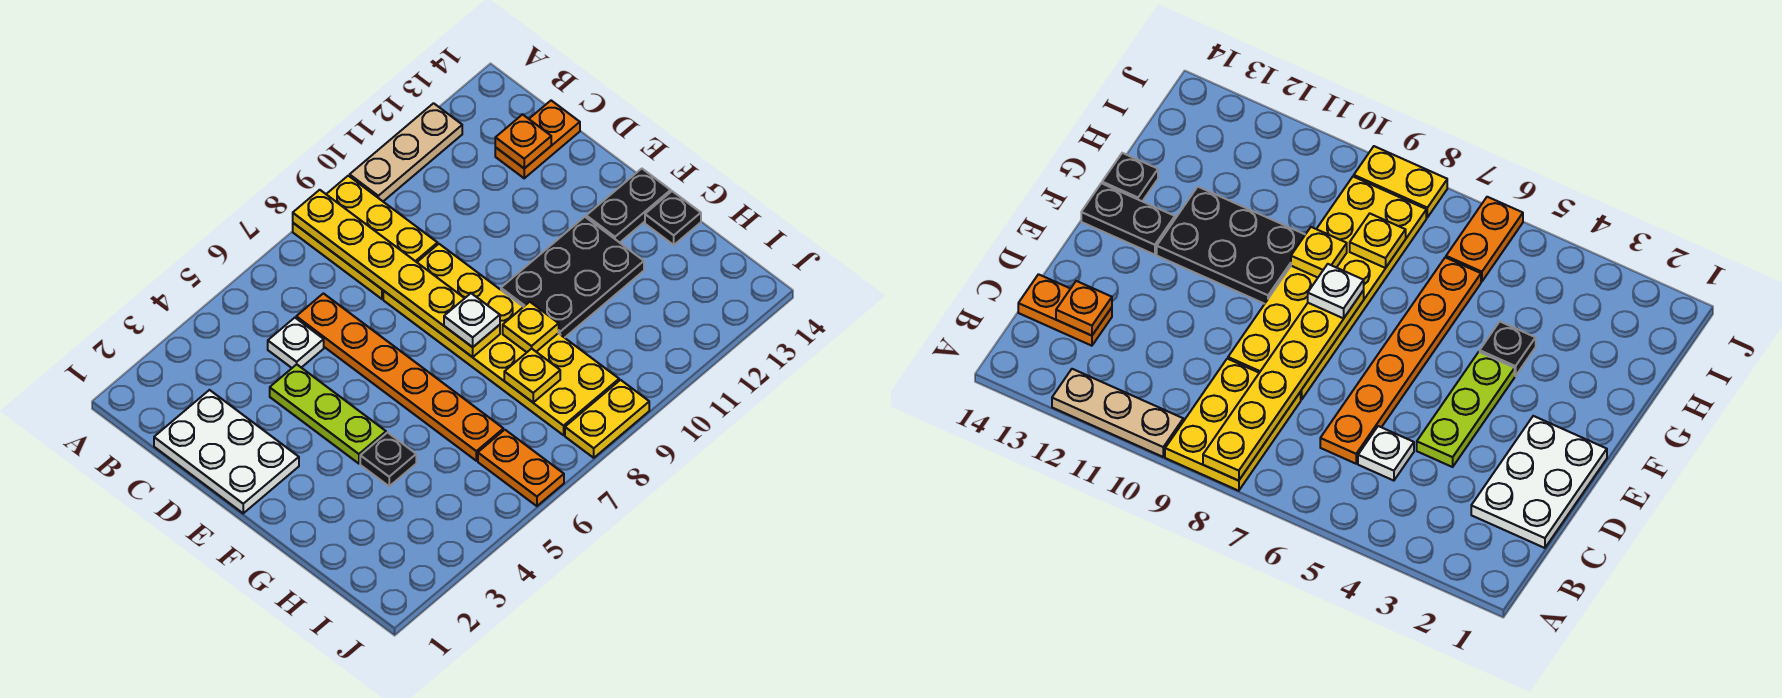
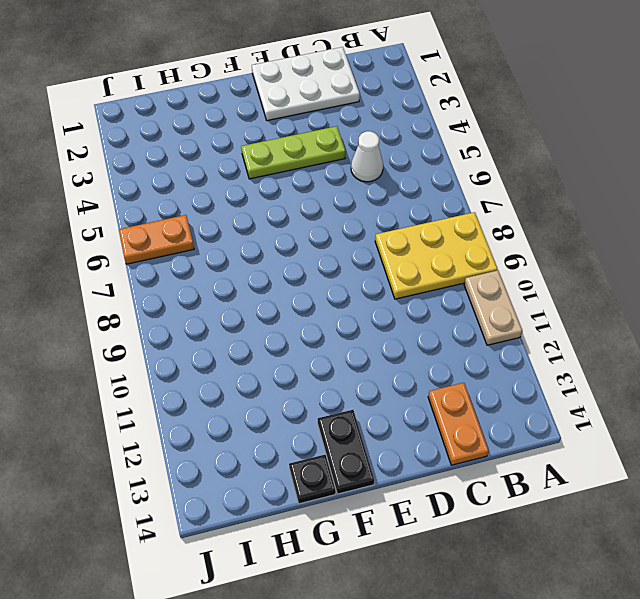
tan plate A10:A11 level 1 -> tan plate A10:A12 level 1
white cone C5 level 1 -> white plate C5 level 1
none -> orange plate C6:H6 level 1
none -> yellow plate D8:I9 level 1
none -> black plate F10:G12 level 1

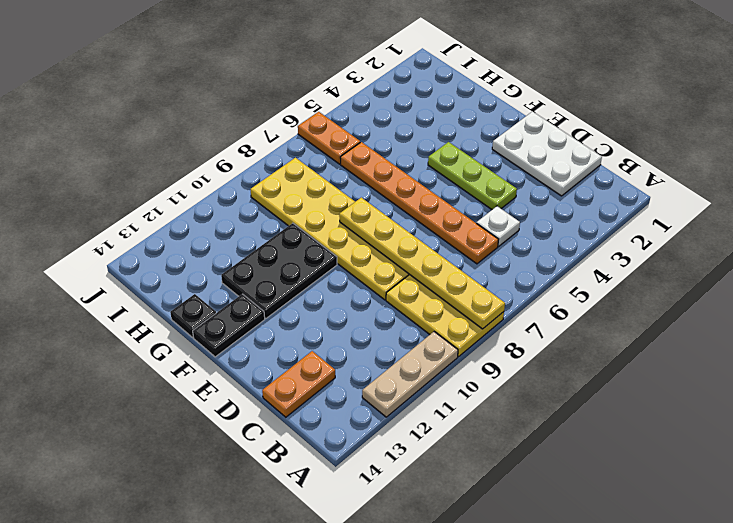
none -> black plate G4 level 1
none -> yellow plate J8:J9 level 1
none -> orange plate C13 level 2

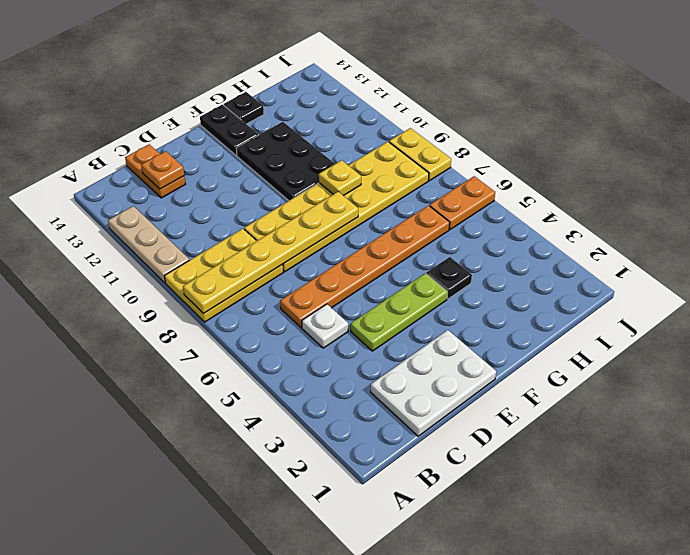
none -> yellow plate H8 level 2
none -> white plate F8 level 3

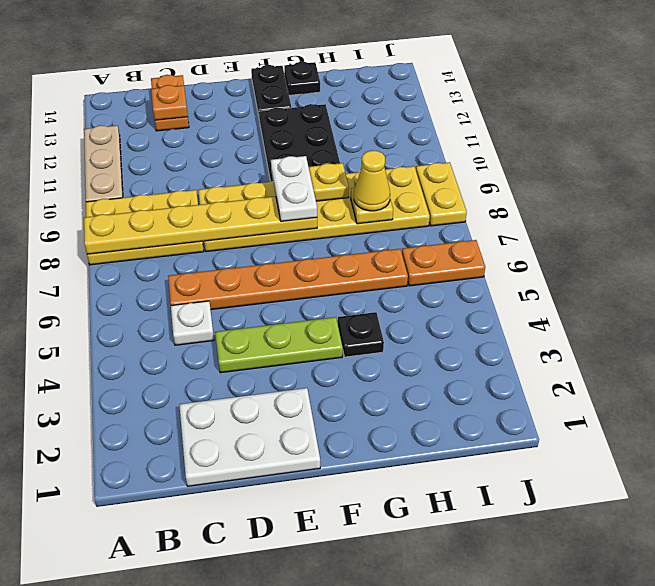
white plate F8:F9 level 3 -> white plate F8 level 3
yellow cone H8 level 3 -> none

